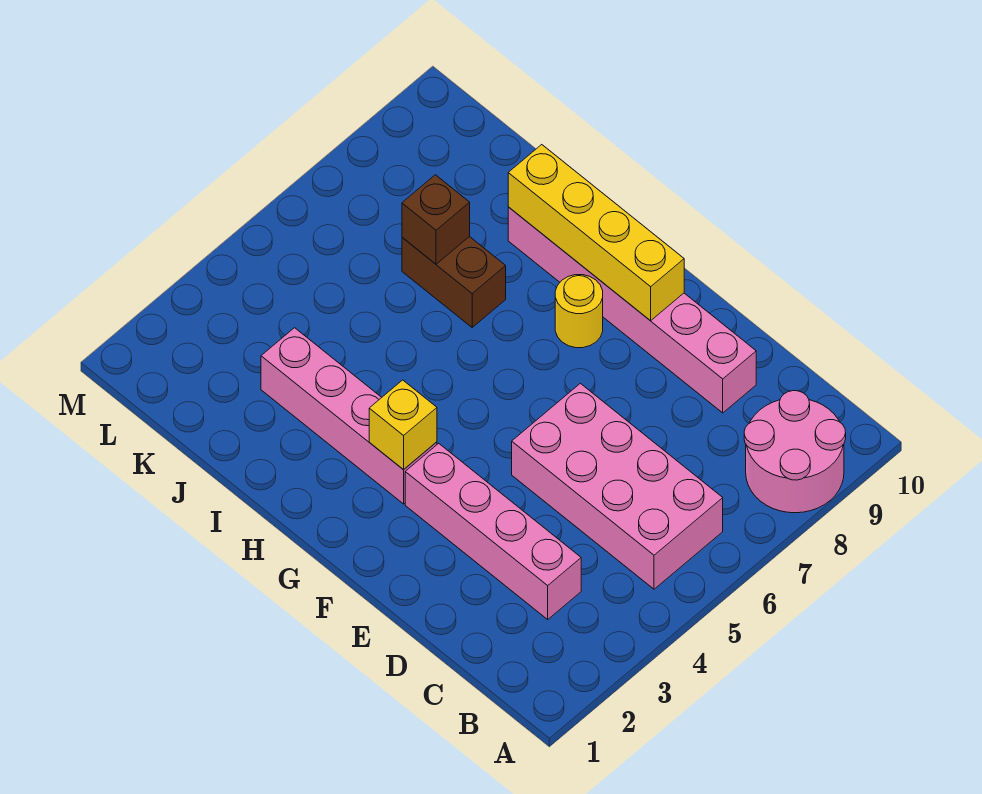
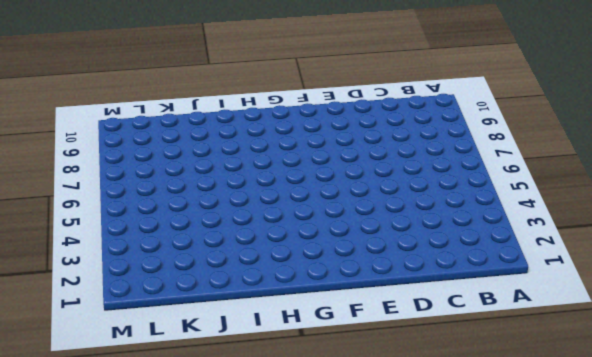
none -> pink round brick A8:B9 level 1
none -> pink brick B5:E6 level 1

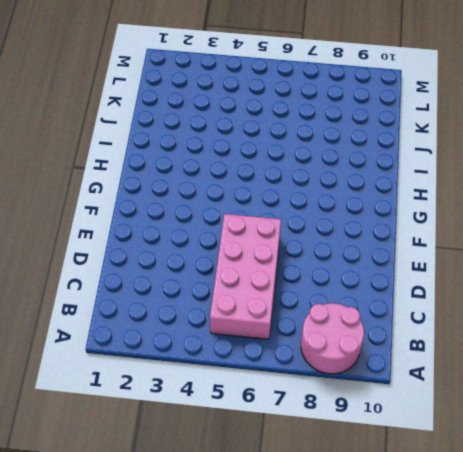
none -> pink brick C3:F3 level 1
none -> pink brick D9:I9 level 1

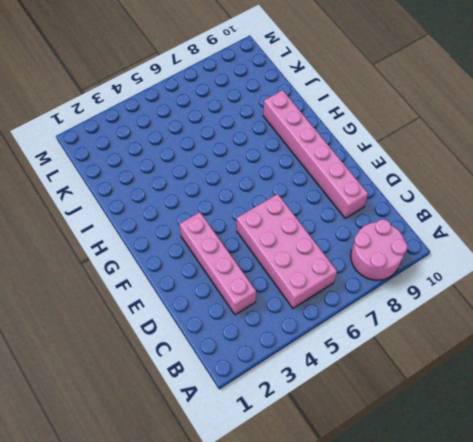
none -> pink brick G3:J3 level 1
none -> yellow round brick G8 level 1

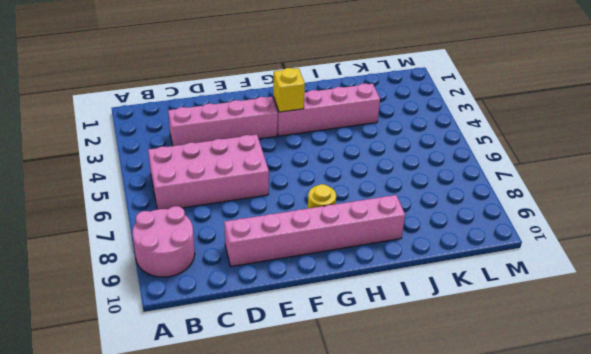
none -> brown brick I7:J7 level 1
none -> yellow brick F9:I9 level 2

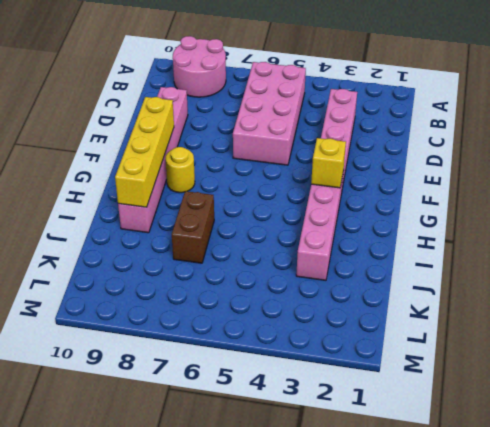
none -> brown brick J7 level 2

